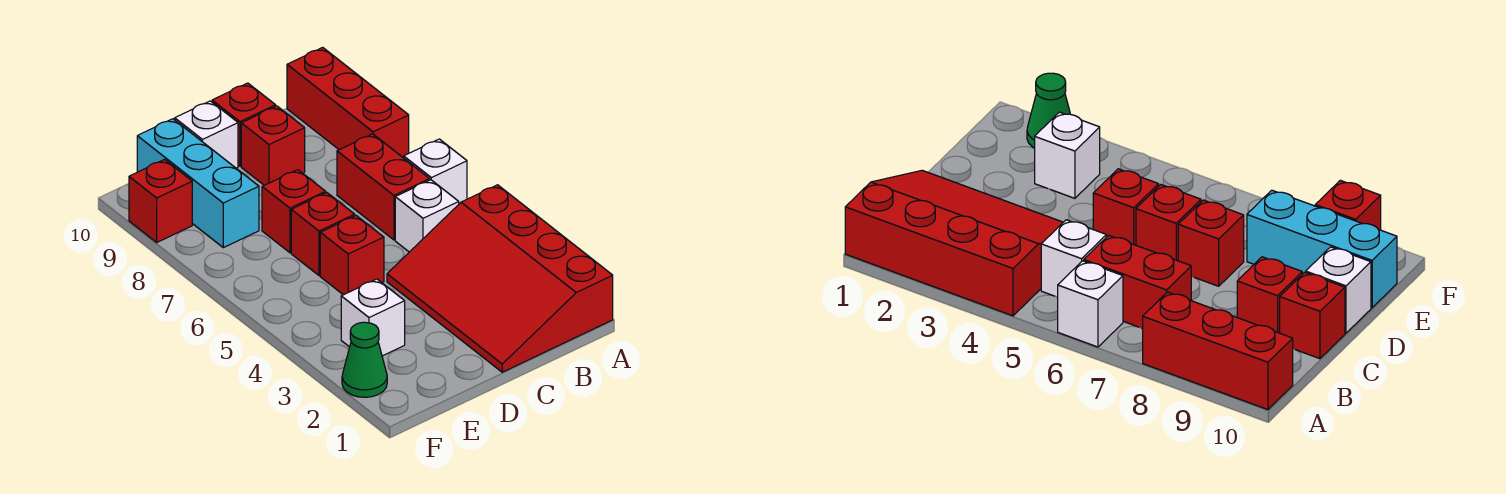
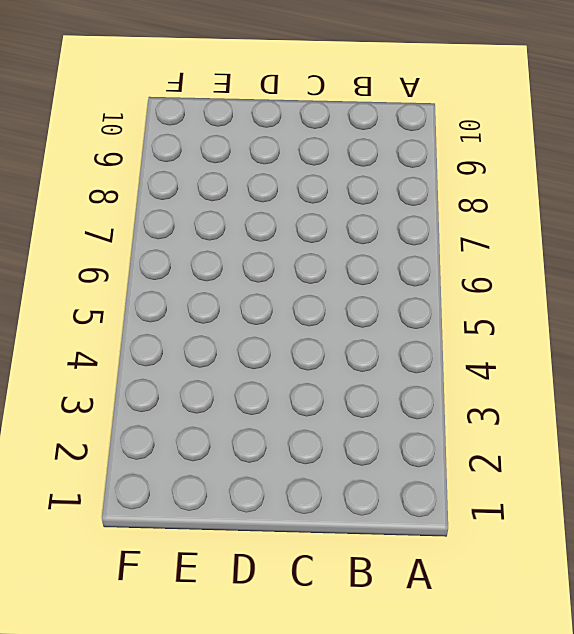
none -> red slope A1:C4 level 1 top A
none -> white brick A6 level 1
none -> red brick A8:A10 level 1

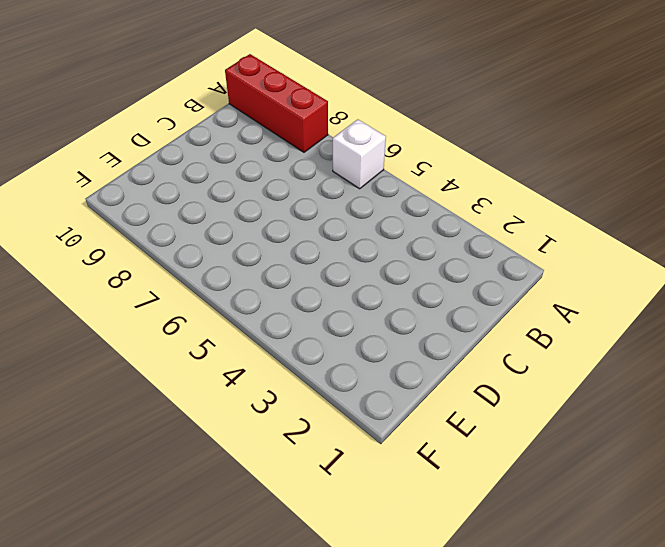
none -> red slope A1:C4 level 1 top A
none -> white brick B5 level 1
none -> red brick B6:B7 level 1

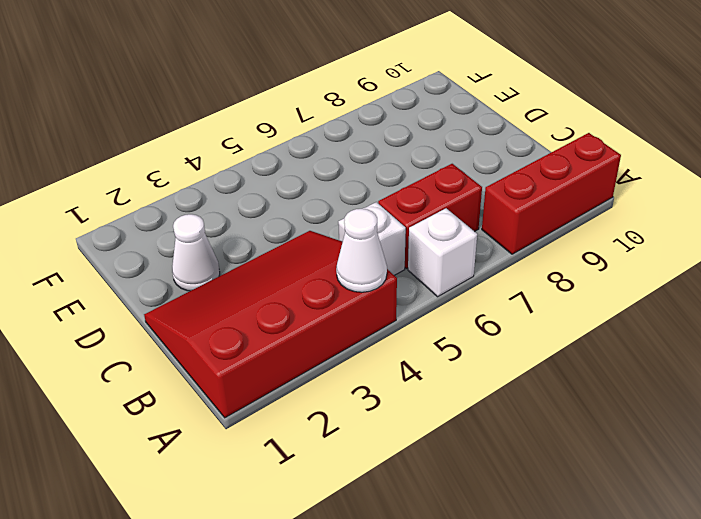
white cone A4 level 2 -> none
white cone D2 level 1 -> none
none -> red brick C9 level 1
none -> red brick C10 level 1
none -> red brick D5 level 1

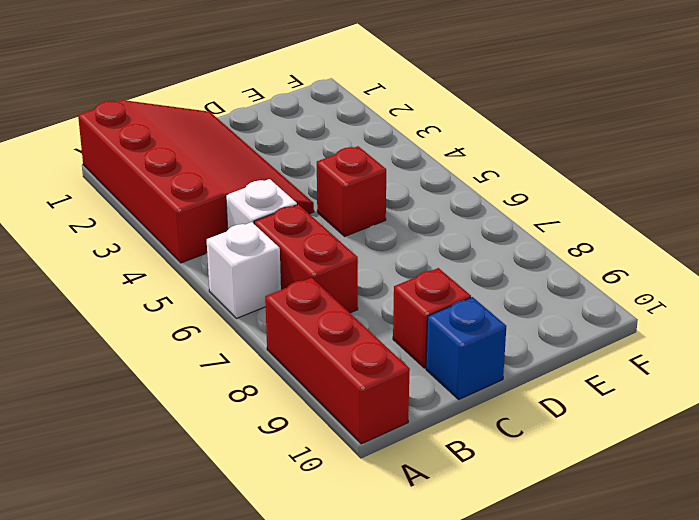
blue brick C10 level 1 -> red brick C10 level 1
none -> red brick D6 level 1
none -> red brick D7 level 1
none -> white brick D10 level 1

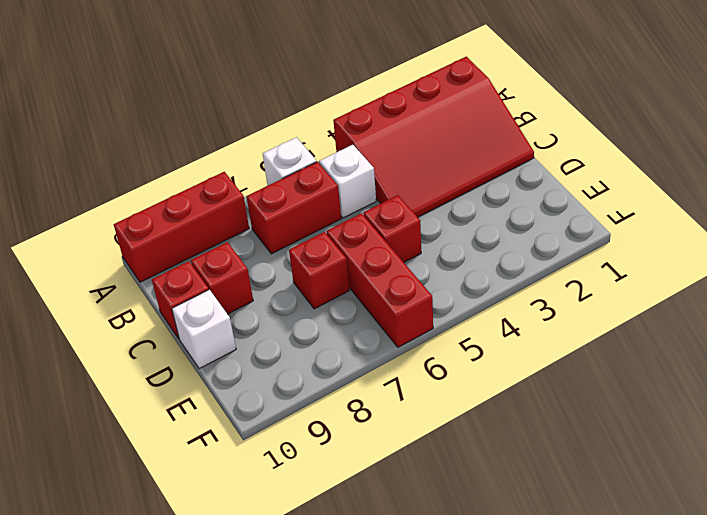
red brick D6:F6 level 1 -> red brick D6 level 1
none -> white brick E3 level 1
none -> cyan brick E8:E10 level 1
none -> green cone F2 level 1

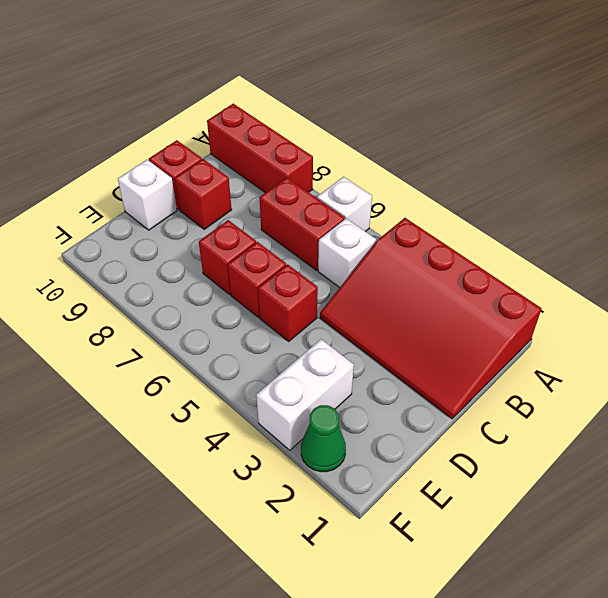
white brick E3:F3 level 1 -> white brick E3 level 1
none -> cyan brick E8:E10 level 1
none -> red brick F9 level 1

